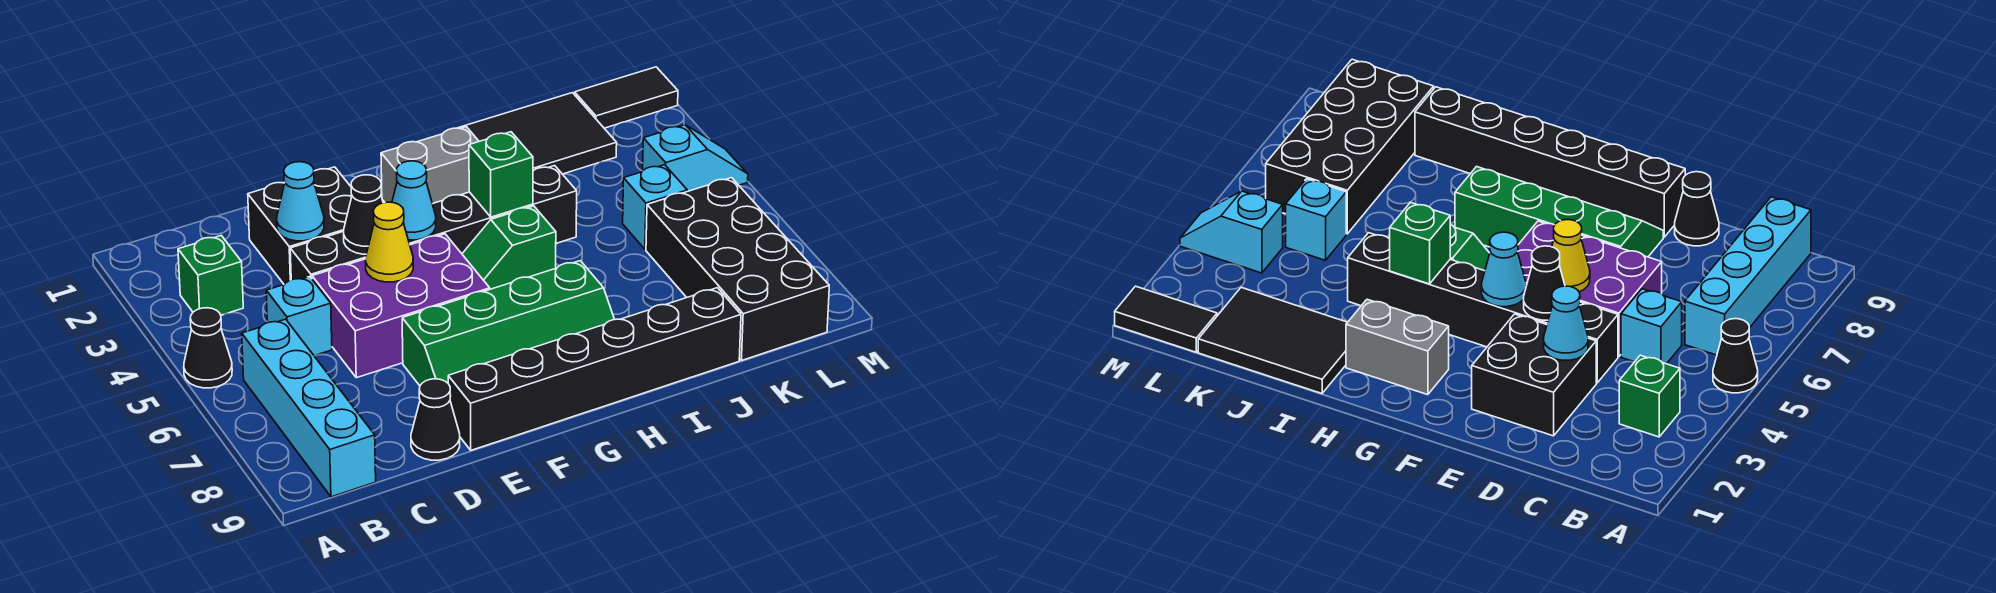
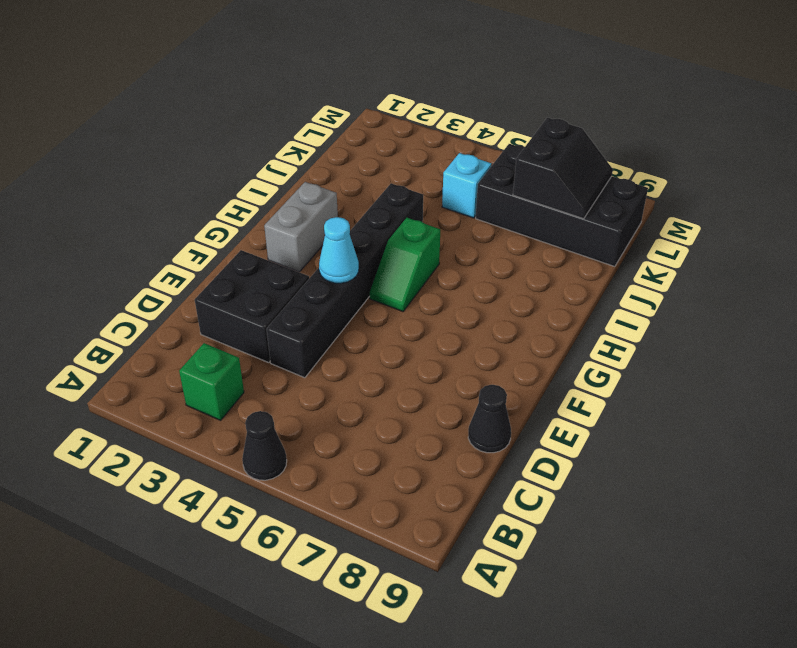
black slope K7:L8 level 2 top 7 -> none
none -> cyan brick B6:B9 level 1
none -> cyan brick C5 level 1
none -> purple brick D5:F6 level 1

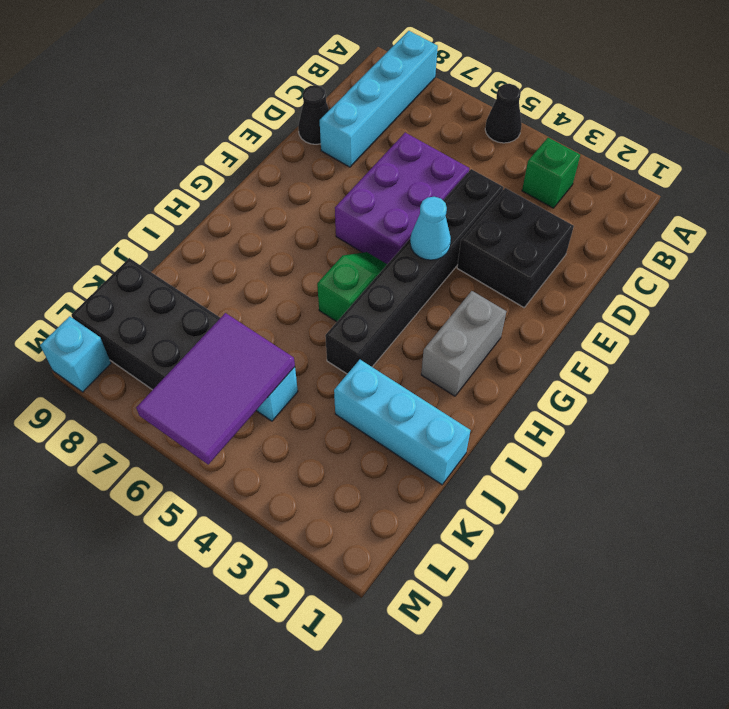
cyan brick A8:D8 level 1 -> cyan brick B6:B9 level 1
cyan brick J1:J3 level 1 -> black tile I1:K2 level 1
purple tile K5:M6 level 2 -> none
cyan brick M9 level 1 -> cyan brick C5 level 1
none -> green slope E7:H8 level 1 top 7
none -> black brick E9:J9 level 1
none -> black tile L1:M1 level 1

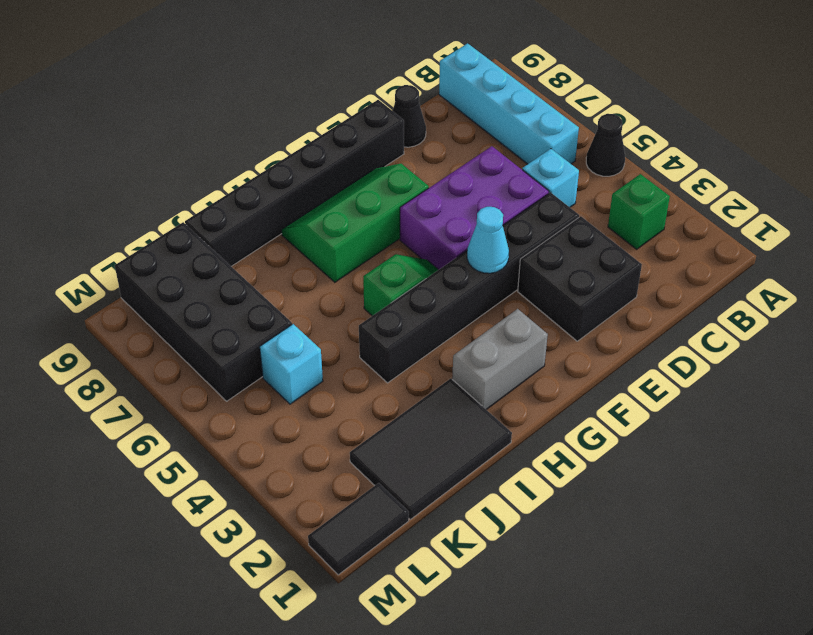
green slope F7:H8 level 1 top 7 -> green slope E7:H8 level 1 top 7
none -> cyan slope L4:M4 level 1 top L
none -> cyan cone D3 level 2
none -> black cone E4 level 2

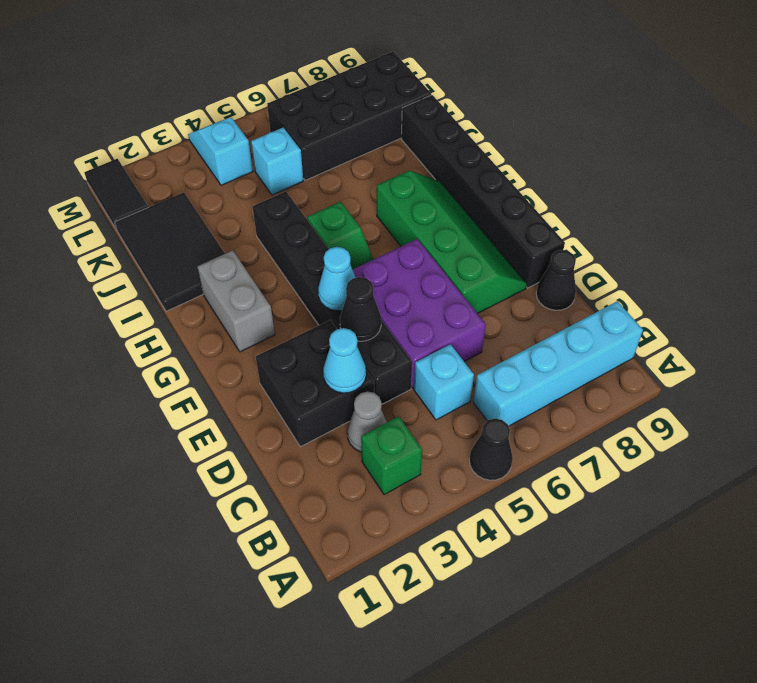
grey cone C3 level 1 -> none
none -> yellow cone E5 level 2
none -> green brick H4 level 2

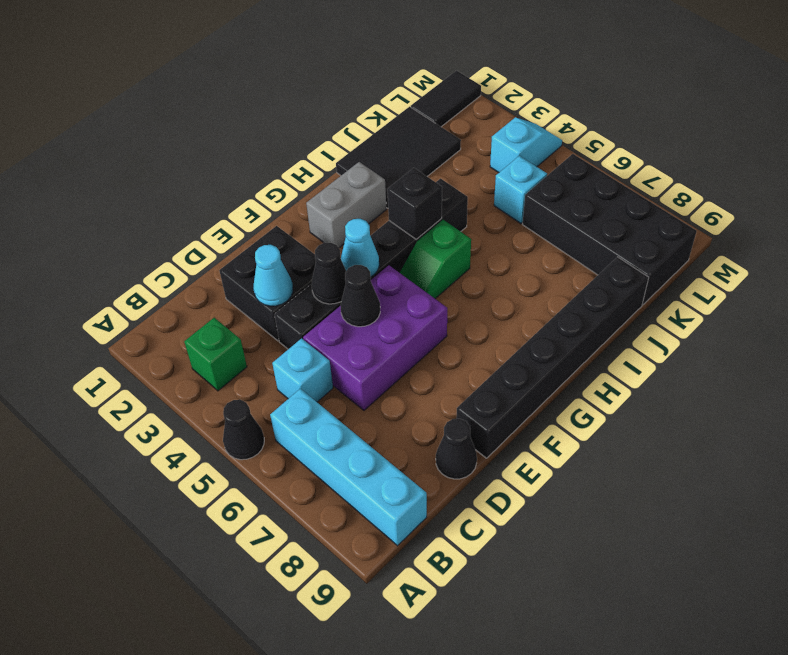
black cone E5 level 2 -> yellow cone E5 level 2
black brick H4 level 2 -> green brick H4 level 2
none -> green slope E7:H8 level 1 top 7

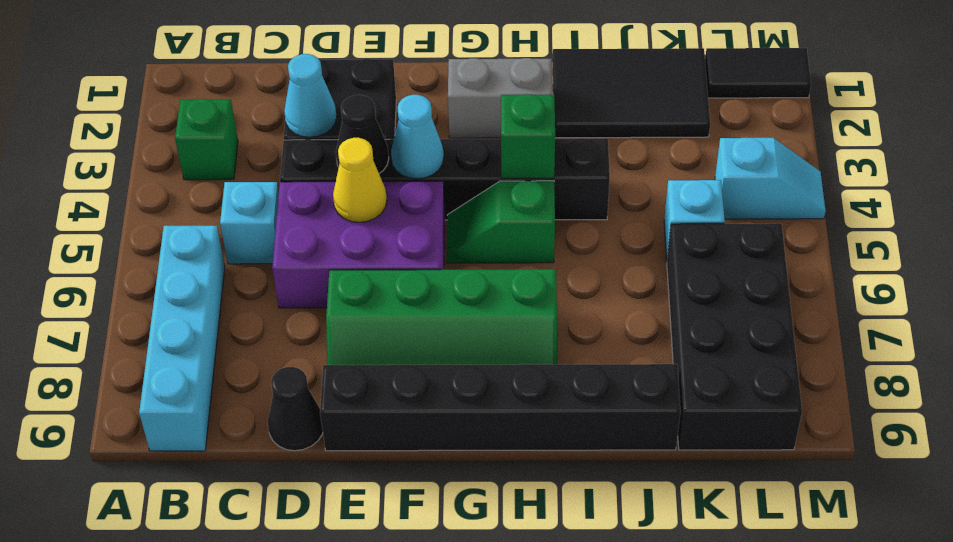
none -> black cone A5 level 1

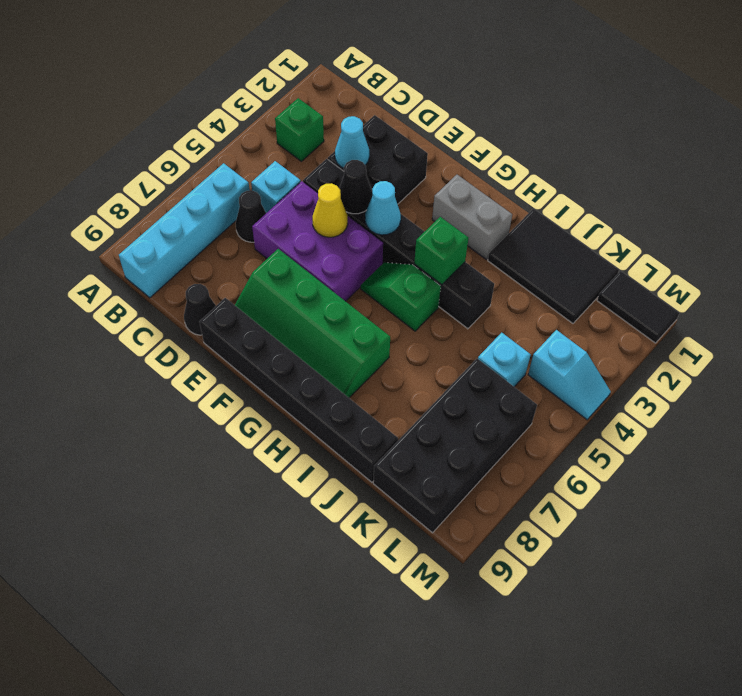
black cone C6 level 1 -> black cone A5 level 1

